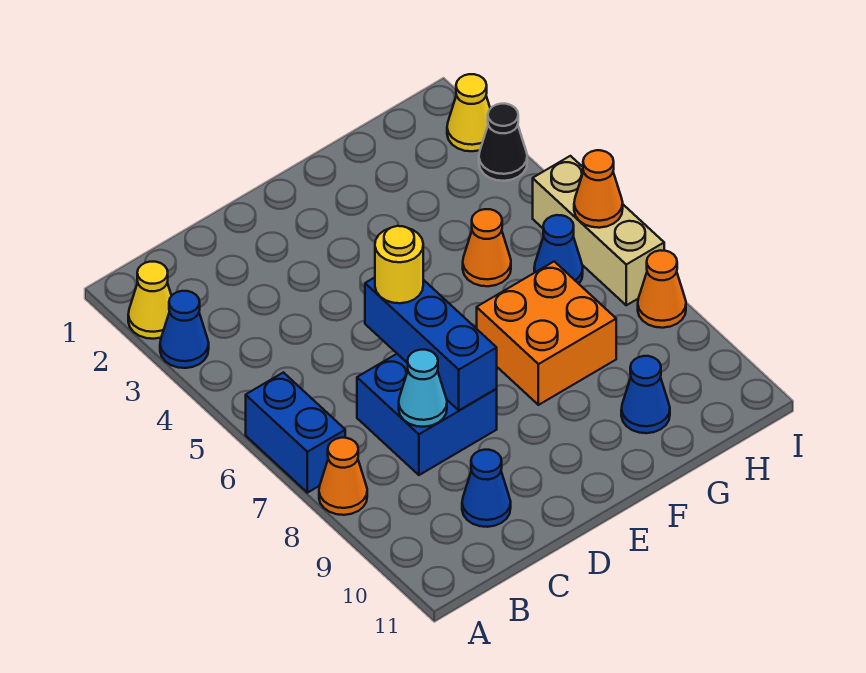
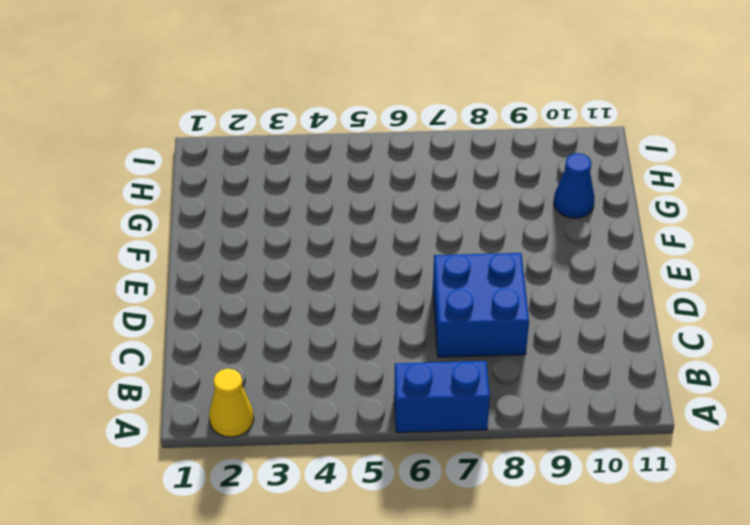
none -> blue cone A3 level 1
none -> orange cone A8 level 1
none -> blue cone C10 level 1

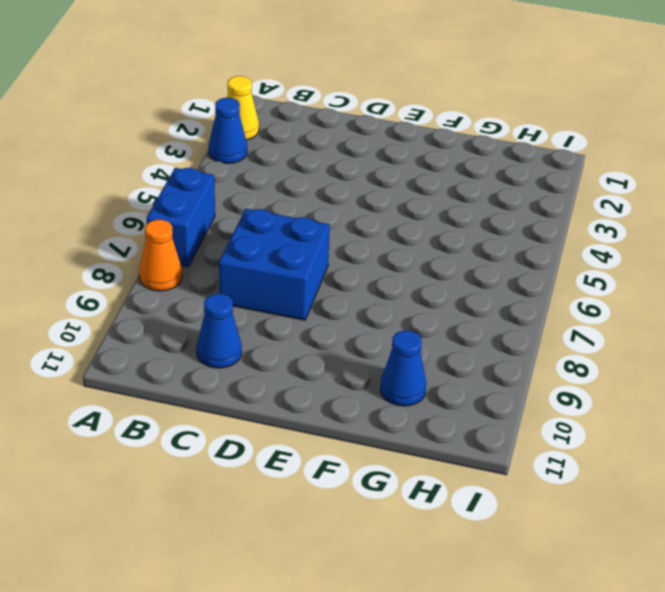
none -> orange brick F7:G8 level 1
none -> orange cone G5 level 1
none -> blue cone H6 level 1

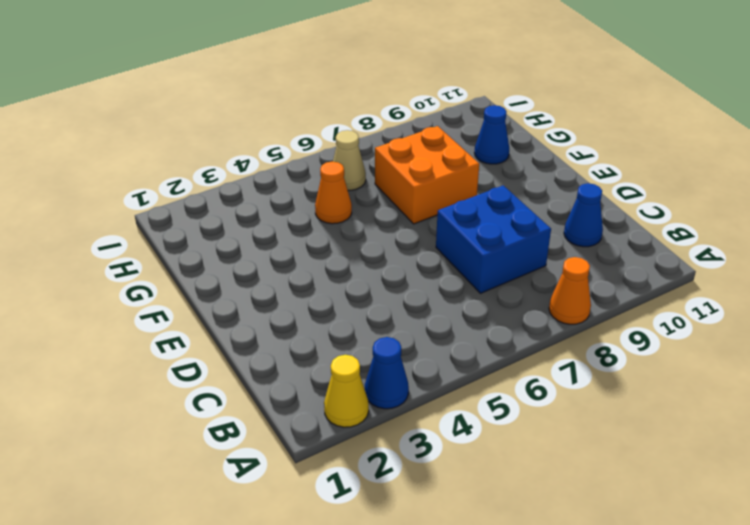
tan cone H6 level 1 -> blue cone H6 level 1
none -> blue brick A6:A7 level 1
none -> yellow cone I2 level 1
none -> black cone I3 level 1

